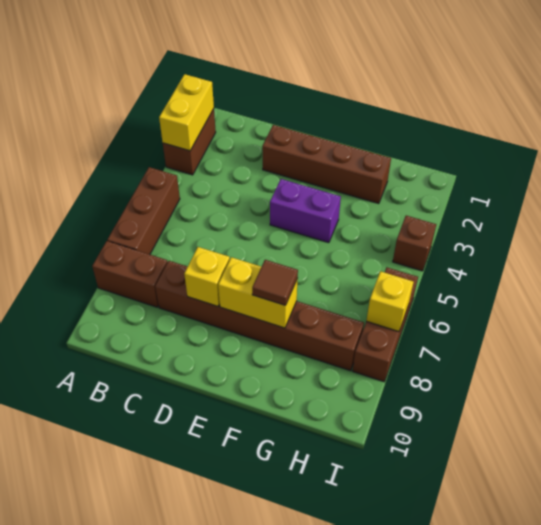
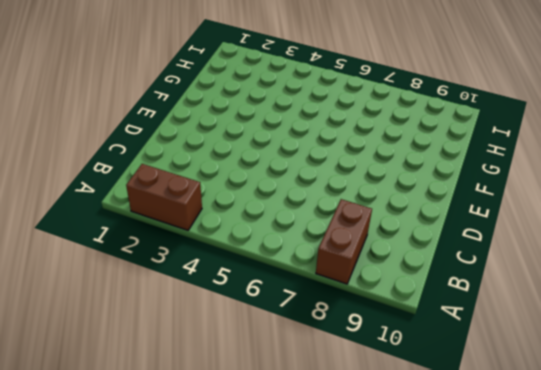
none -> brown brick A5:A7 level 1
none -> brown brick C8:H8 level 1
none -> brown brick D2:G2 level 1

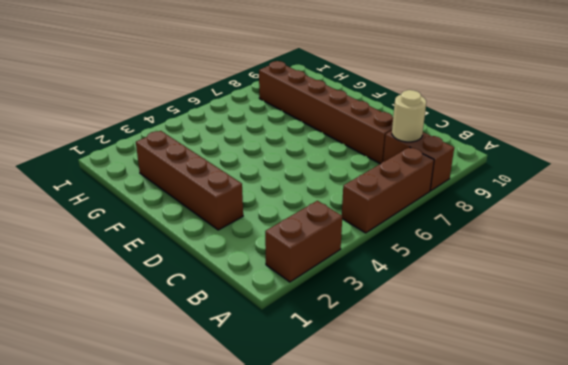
tan round brick B8 level 2 -> none
none -> purple brick E4:F4 level 1
none -> brown brick I4 level 1
none -> brown brick I6:I8 level 1

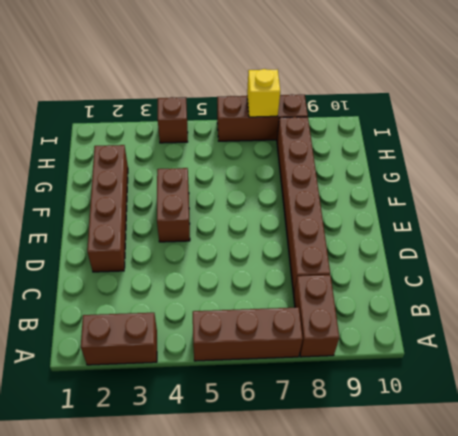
brown brick E4:F4 level 1 -> purple brick E4:F4 level 1
none -> yellow brick A2:A3 level 2
none -> yellow brick D8 level 2
none -> yellow brick E8:F8 level 2

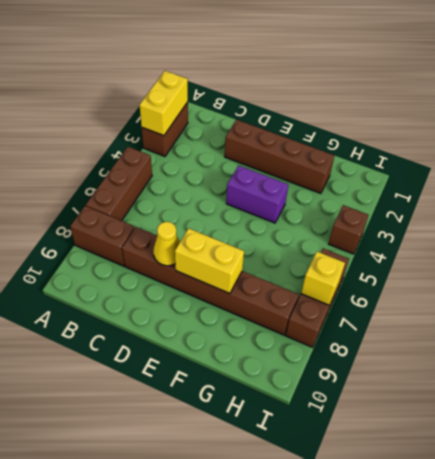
yellow cone D8 level 2 -> yellow brick D8 level 2
none -> brown tile F8 level 3

